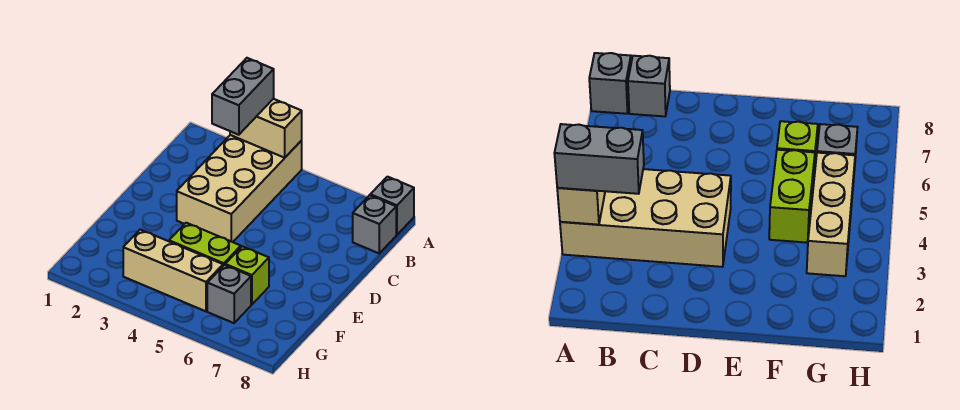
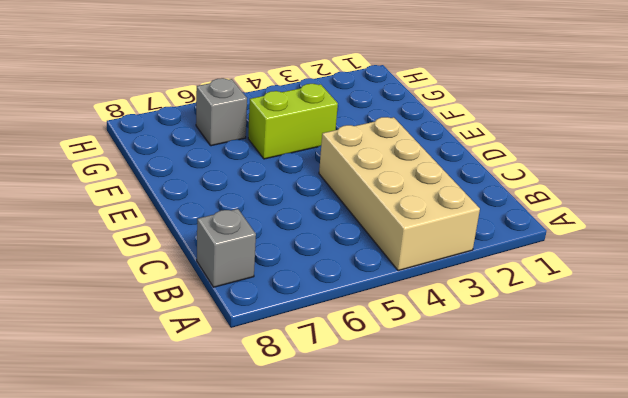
none -> grey brick A8 level 1
none -> lime brick F6 level 1

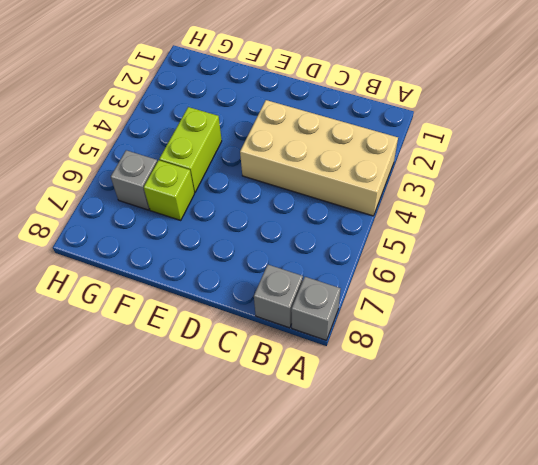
none -> tan brick G3:G5 level 1
none -> tan brick A3:A4 level 2

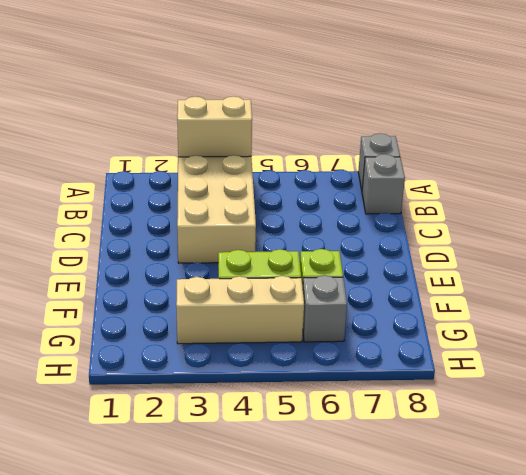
none -> grey brick A3:B3 level 3

